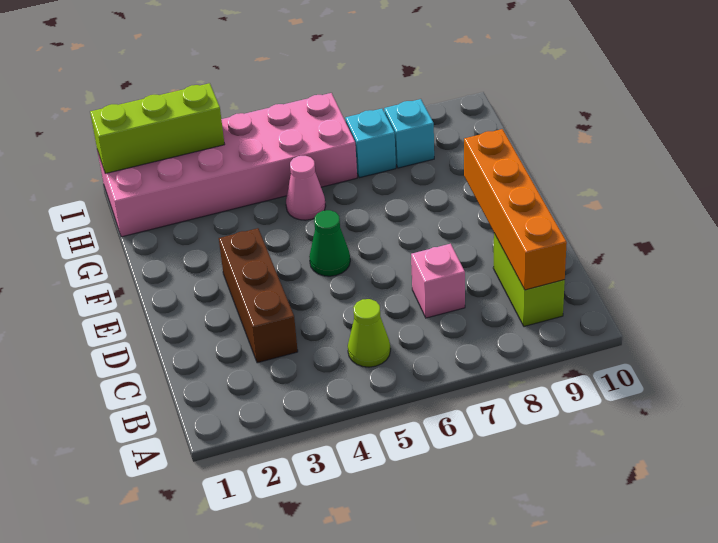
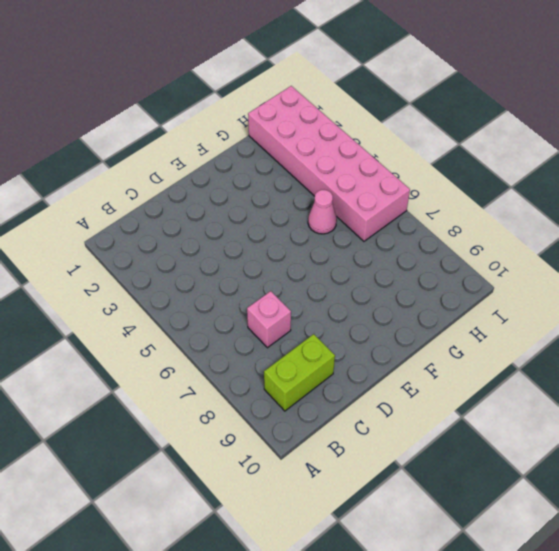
none -> lime cone B5 level 1
none -> brown brick C3:E3 level 1

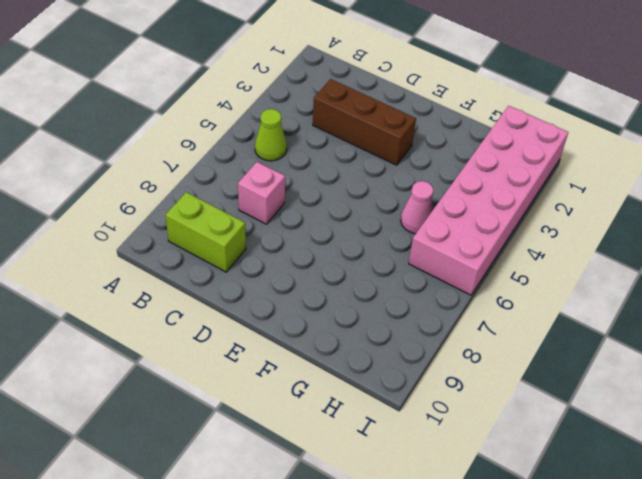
none -> green cone E5 level 1
none -> cyan brick H7 level 1

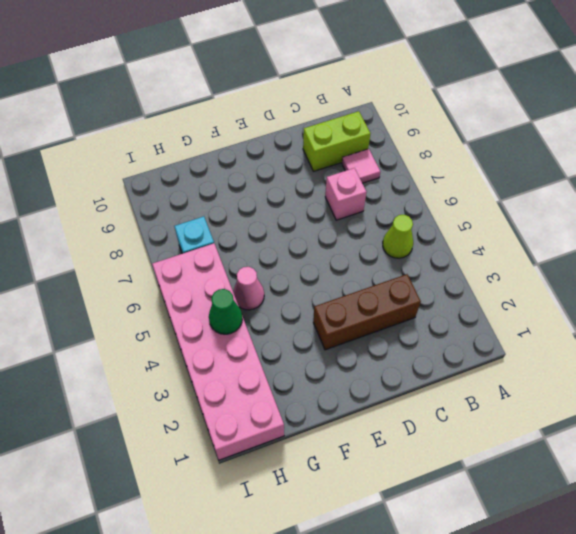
pink tile B8 level 1 -> none
green cone H4 level 2 -> green cone E5 level 1
none -> cyan brick H8 level 1
none -> orange brick B9:E9 level 2

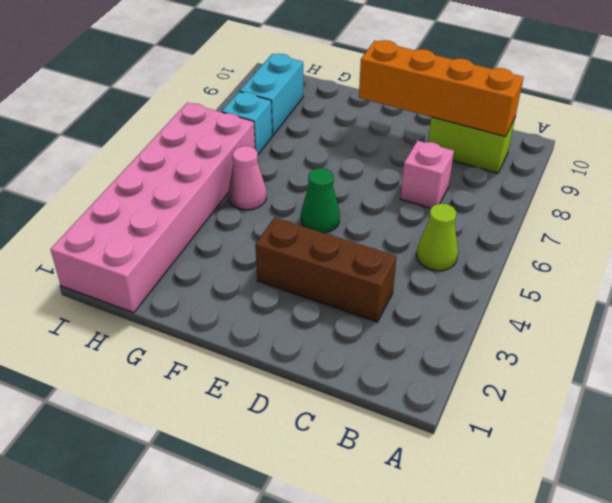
cyan brick H8:H9 level 1 -> cyan brick H8 level 1
none -> lime brick I1:I3 level 2

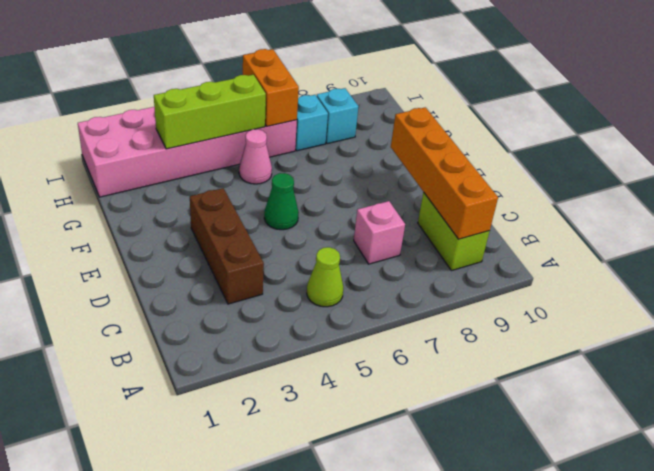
lime brick H3:H5 level 2 -> lime brick I1:I3 level 2
orange brick H6:I6 level 2 -> none

